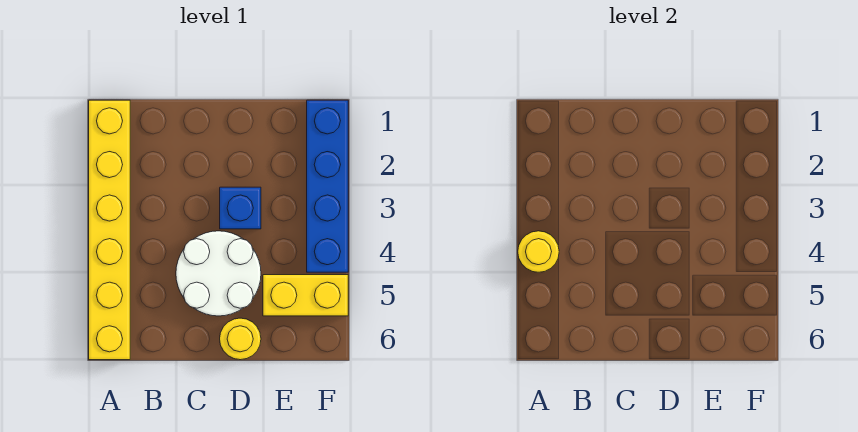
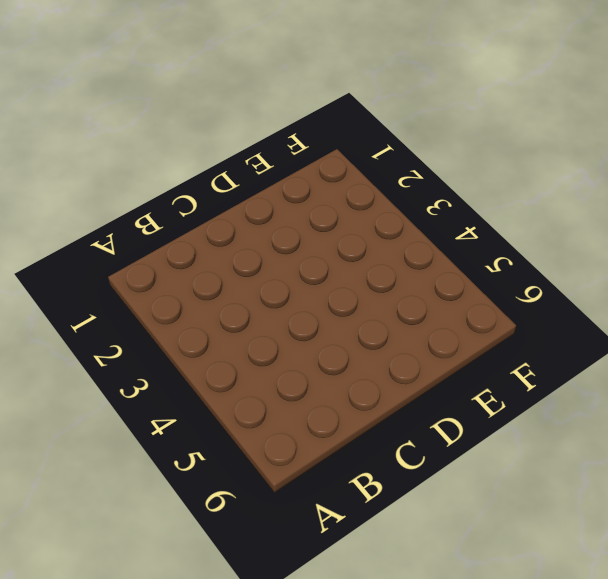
none -> yellow brick A1:A6 level 1
none -> white round brick C4:D5 level 1

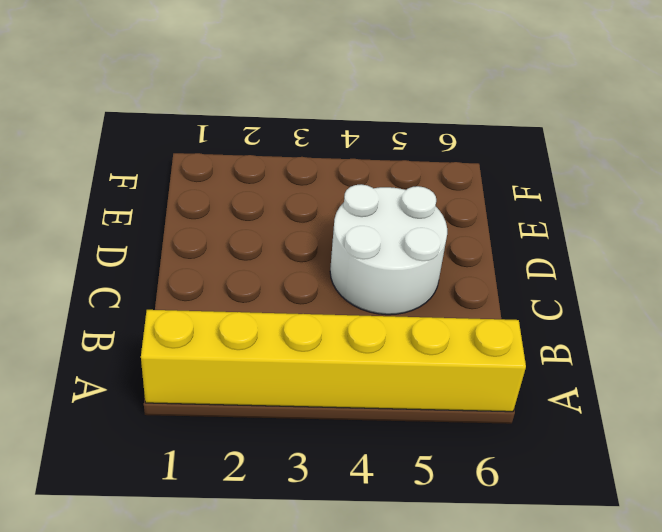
none -> blue brick D3 level 1
none -> yellow round brick D6 level 1

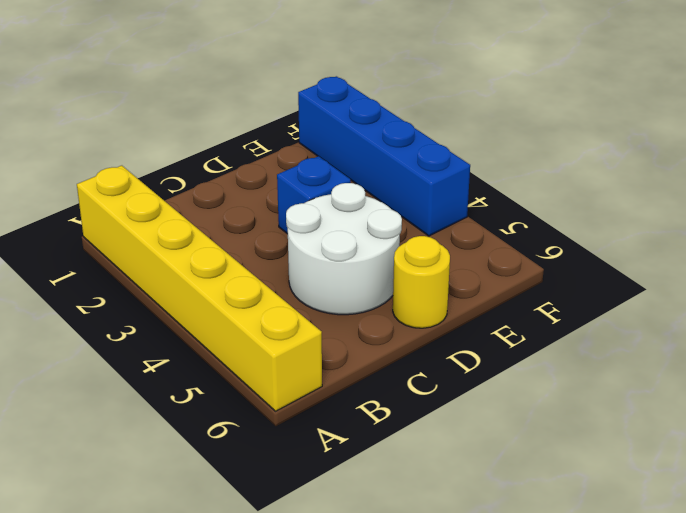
none -> yellow brick E5:F5 level 1
none -> yellow round brick A4 level 2

